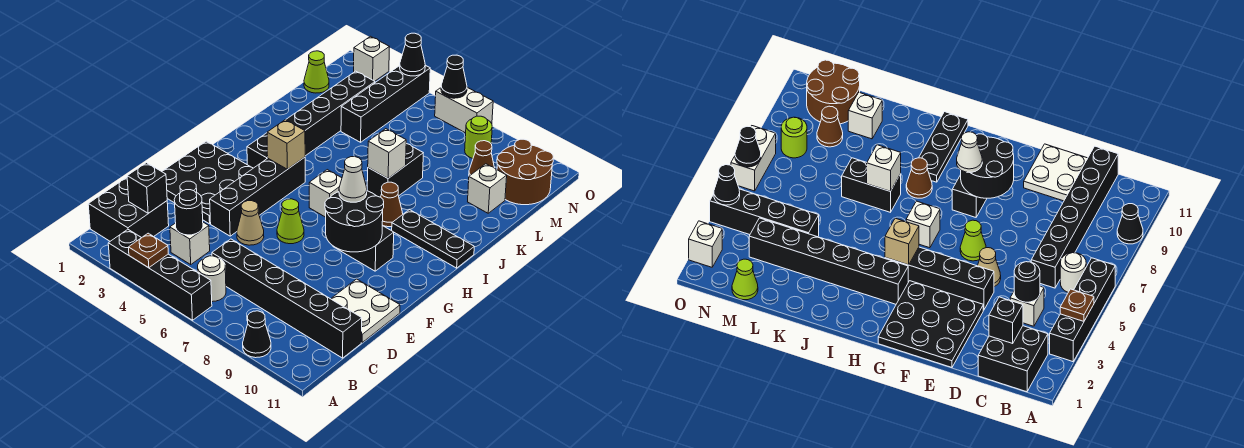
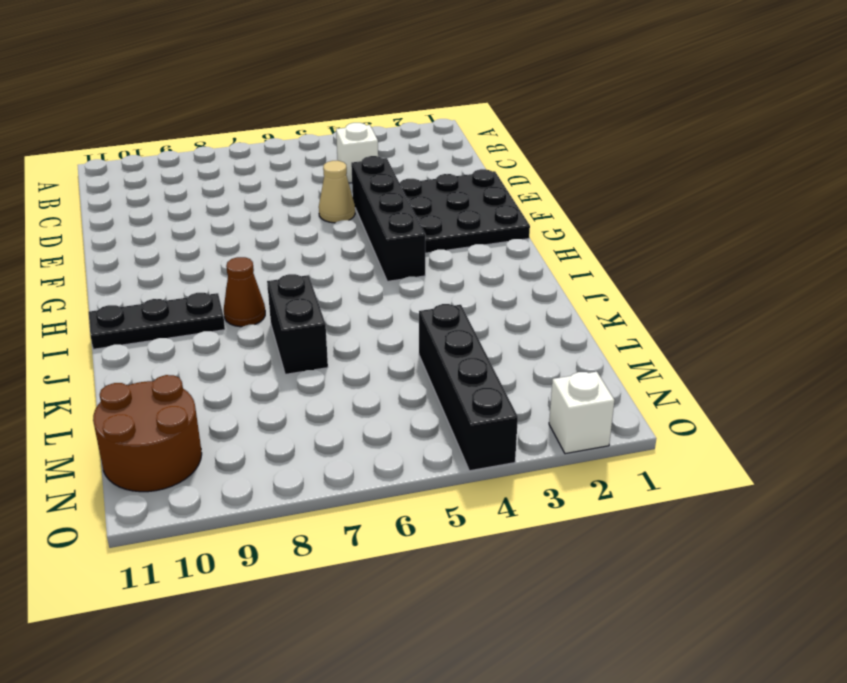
none -> black brick A3:A6 level 1
none -> black cone A9 level 1
none -> black brick B1:C2 level 1
none -> white round brick B6 level 1

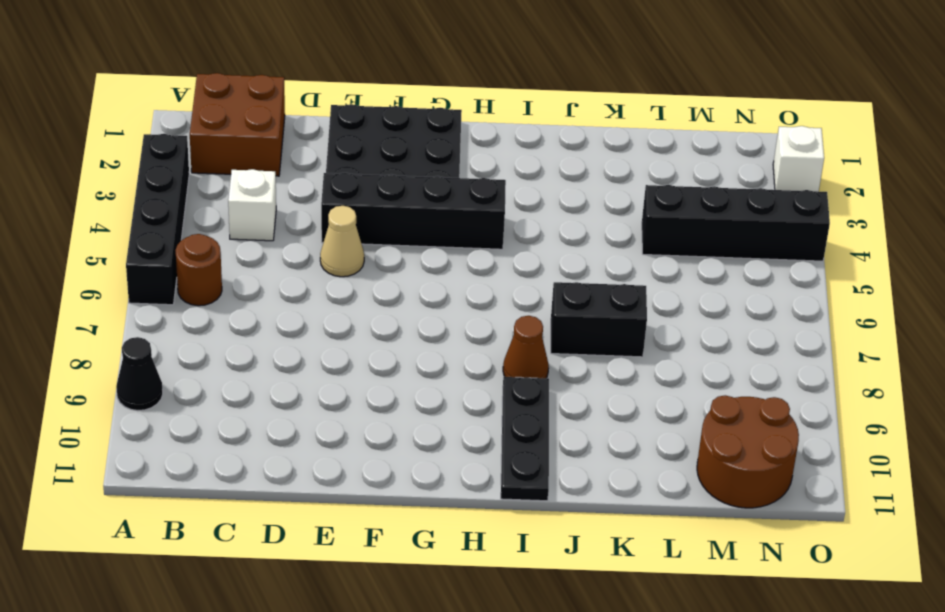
brown brick B1:C2 level 1 -> black brick B1:C2 level 1
brown round brick B6 level 1 -> white round brick B6 level 1
none -> black brick C6:C11 level 1
none -> white plate D10:E11 level 1
none -> lime cone F6 level 1
none -> black brick G8:G9 level 1

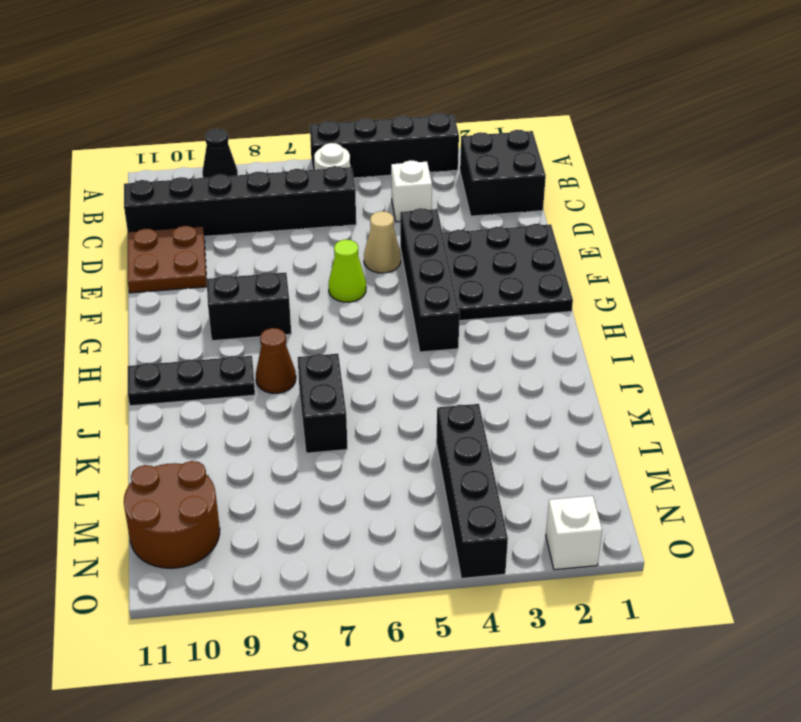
brown plate D10:E11 level 1 -> white plate D10:E11 level 1
none -> black brick H3:M3 level 1
none -> white brick H6 level 1
none -> white brick L10 level 1
none -> lime cone M1 level 1

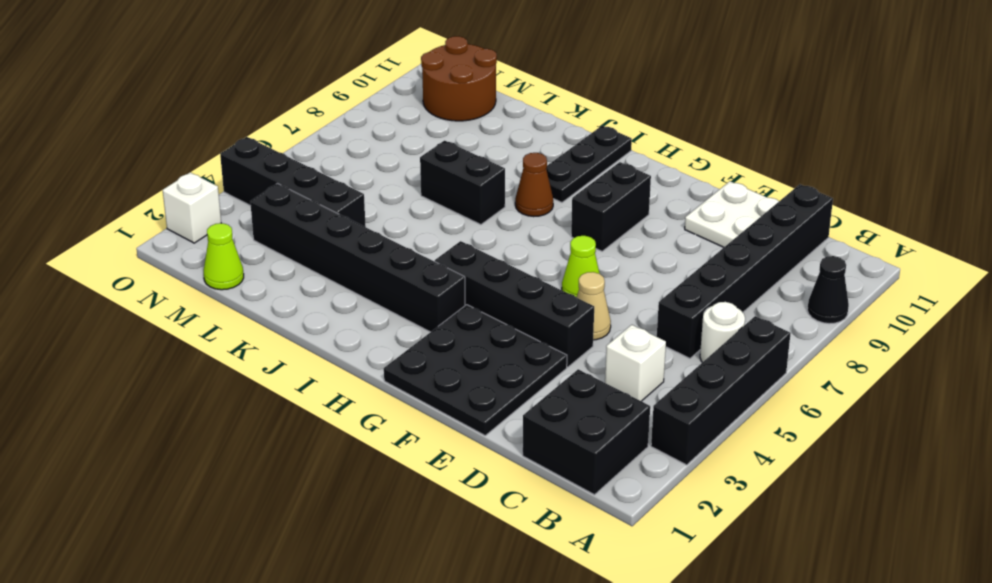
none -> white brick H6 level 1
none -> white brick L10 level 1
none -> brown cone M9 level 1
none -> lime round brick N8 level 1

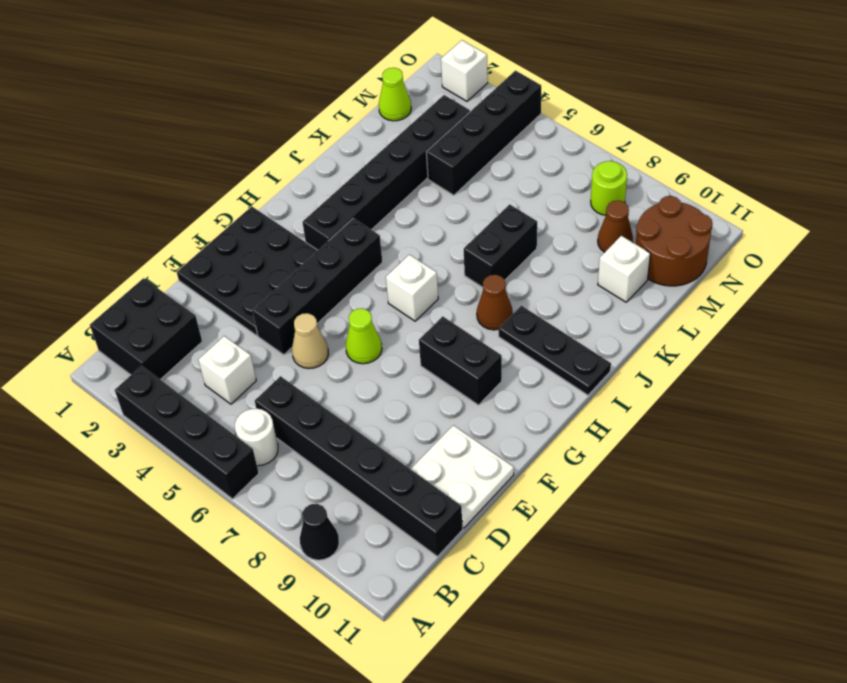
none -> white brick O6:O7 level 1
none -> brown plate A4 level 2
none -> black brick C2 level 2
none -> black round brick C4 level 2

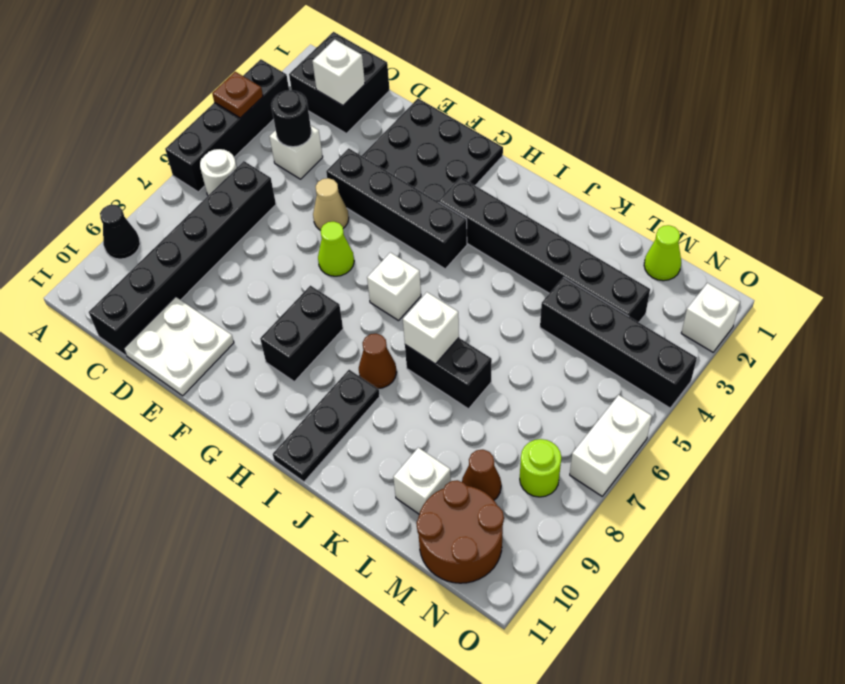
white brick C2 level 2 -> black brick C2 level 2
none -> black round brick F8:G9 level 2
none -> tan brick H4 level 2
none -> black cone O4 level 2
none -> black cone O6 level 2

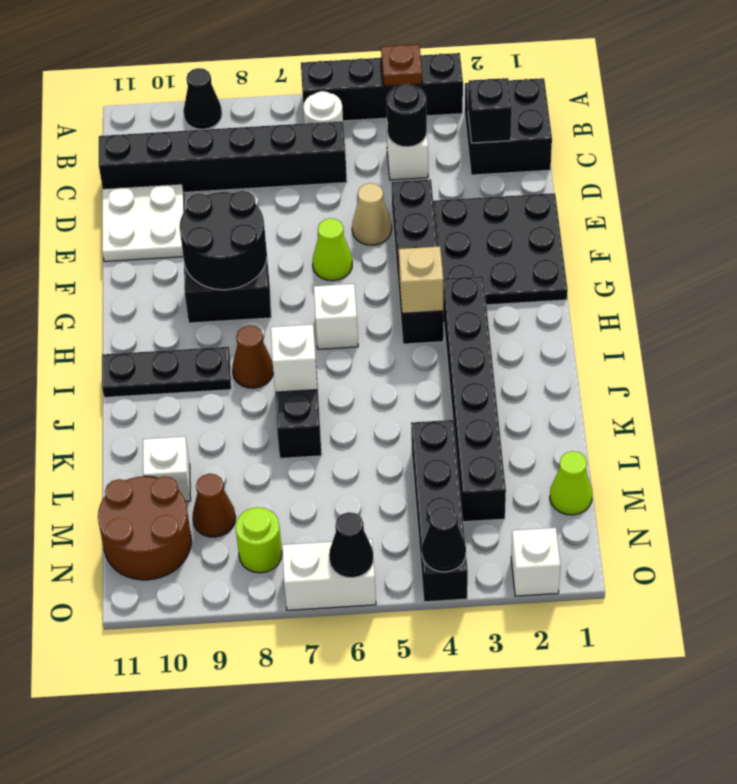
none -> white cone G8 level 3

